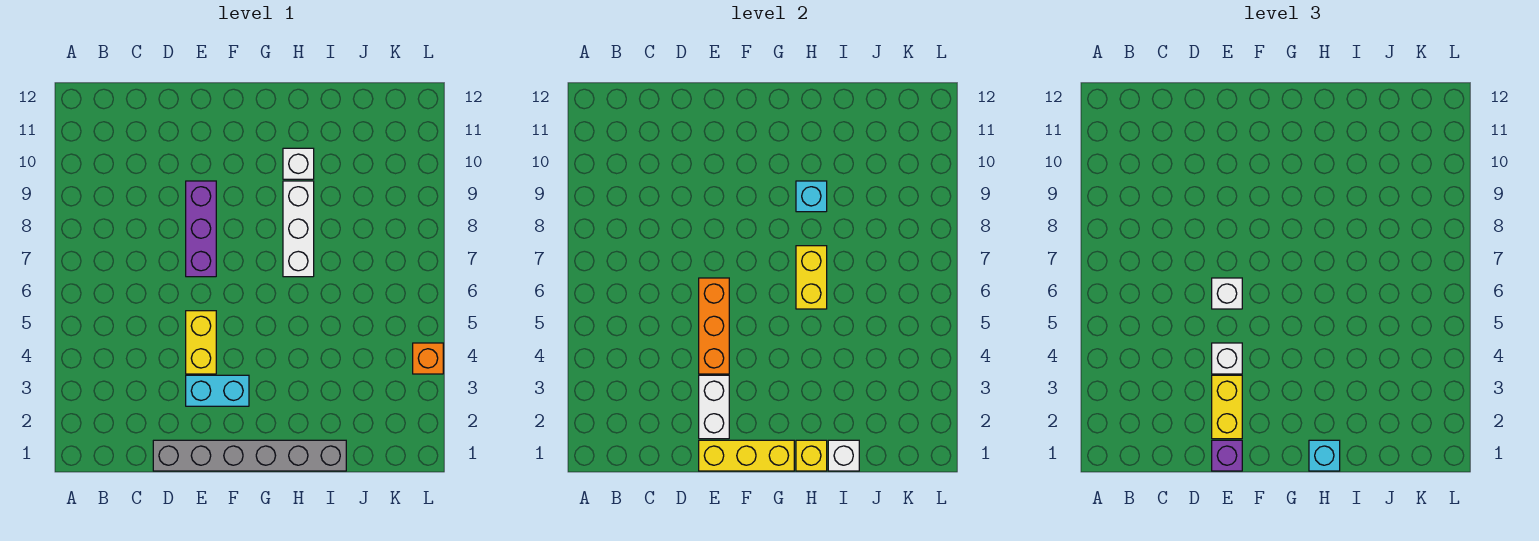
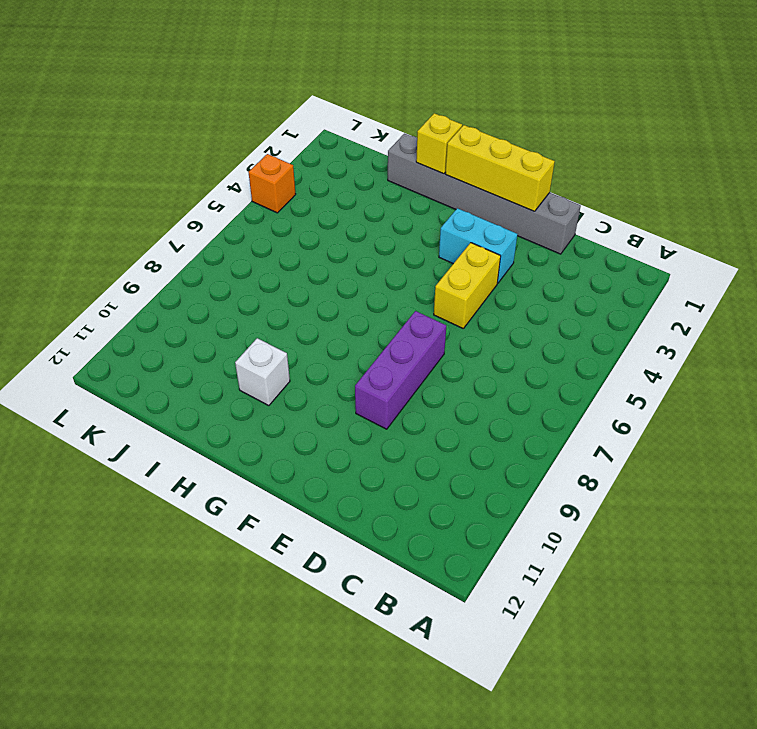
none -> white brick H7:H9 level 1
none -> white brick E2:E3 level 2
none -> orange brick E4:E6 level 2

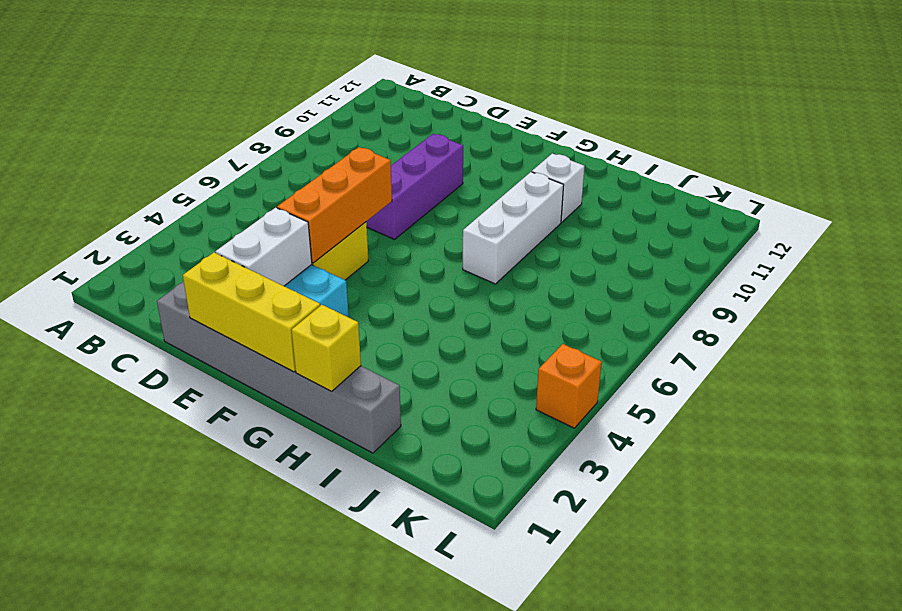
none -> yellow brick H6:H7 level 2
none -> cyan brick H9 level 2
none -> white brick I1 level 2

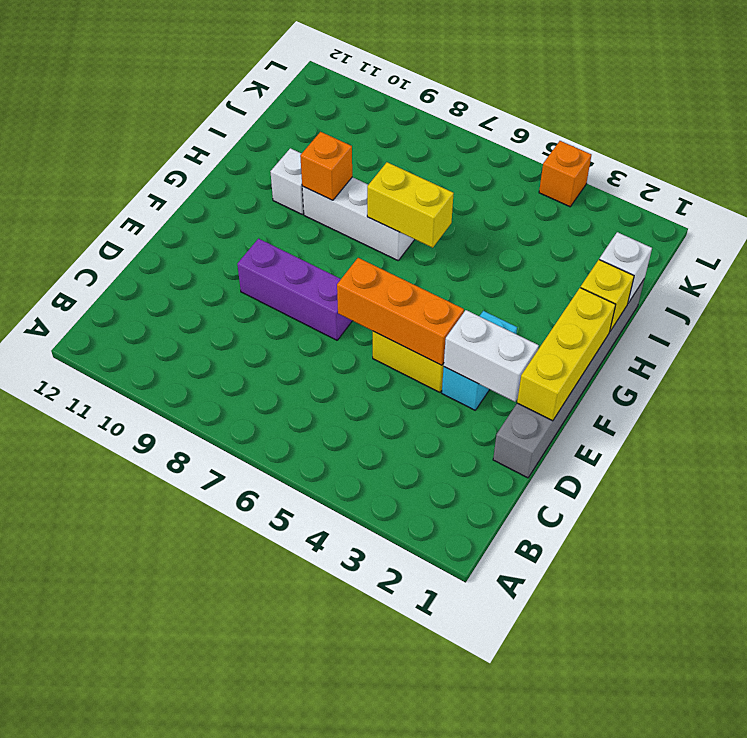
orange brick H9 level 2 -> cyan brick H9 level 2
none -> purple brick E1 level 3
none -> yellow brick E2:E3 level 3
none -> white brick E4 level 3

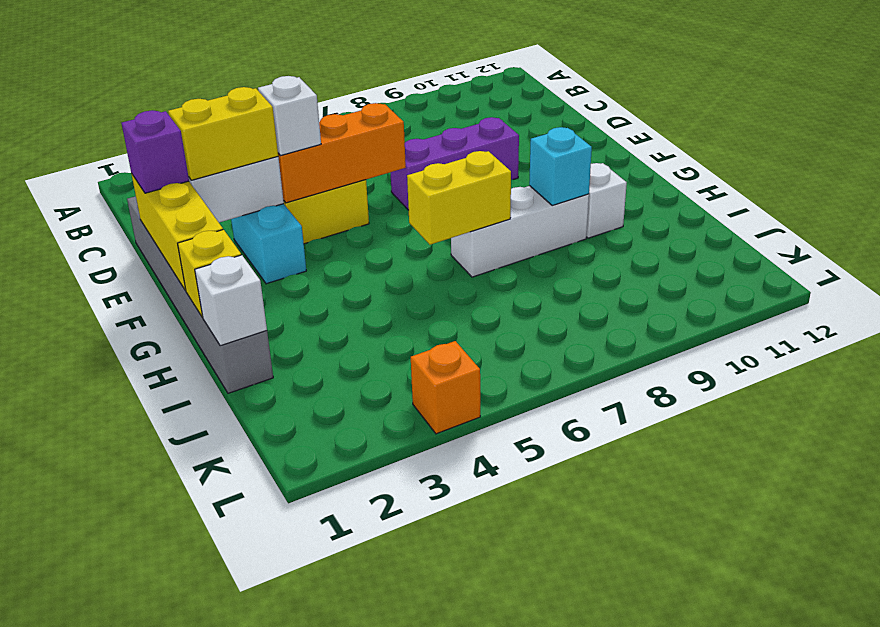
none -> white brick E6 level 3
none -> cyan brick H1 level 3

